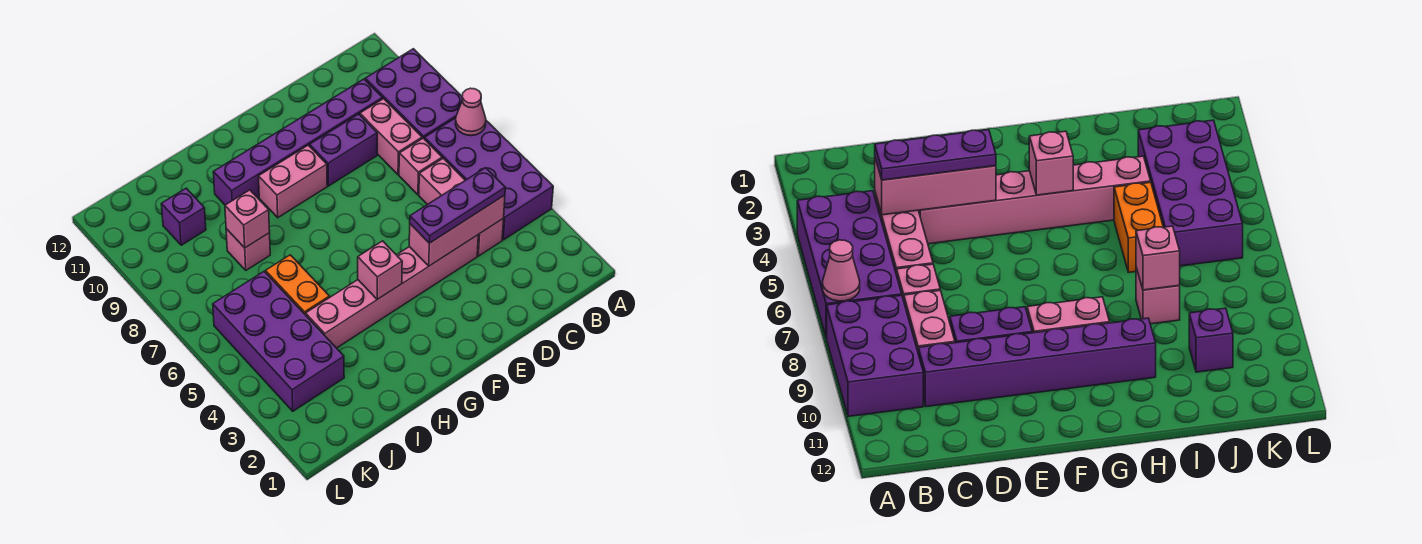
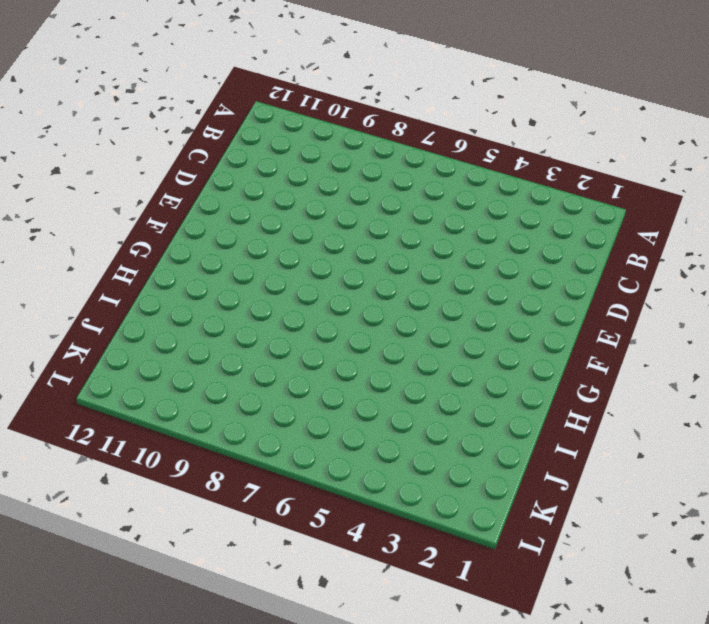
none -> purple brick A4:B7 level 1
none -> purple brick A8:B10 level 1
none -> pink brick C4:C6 level 1

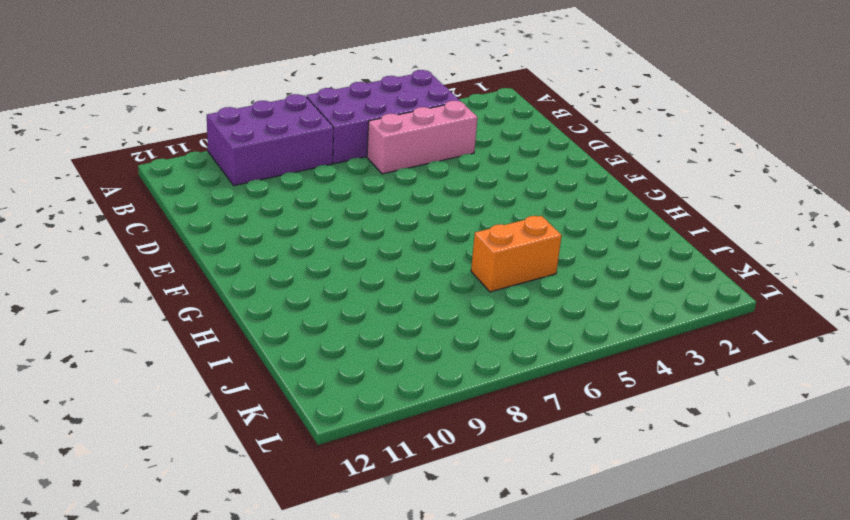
none -> pink brick C7 level 1
none -> pink brick C8:C9 level 1
none -> purple brick C10:H10 level 1

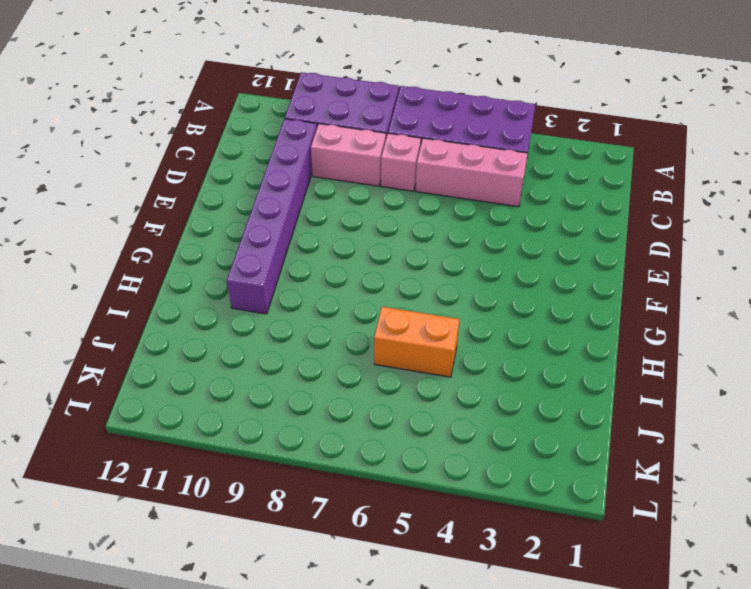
none -> pink brick D4:I4 level 1
none -> purple brick D9:E9 level 1
none -> pink brick F9:G9 level 1

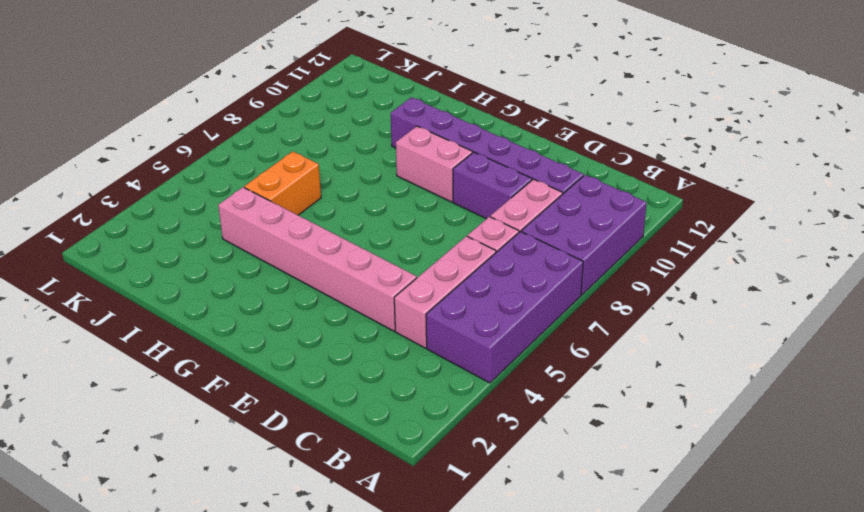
none -> pink brick I8 level 1
none -> purple brick J3:K6 level 1
none -> purple brick J10 level 1

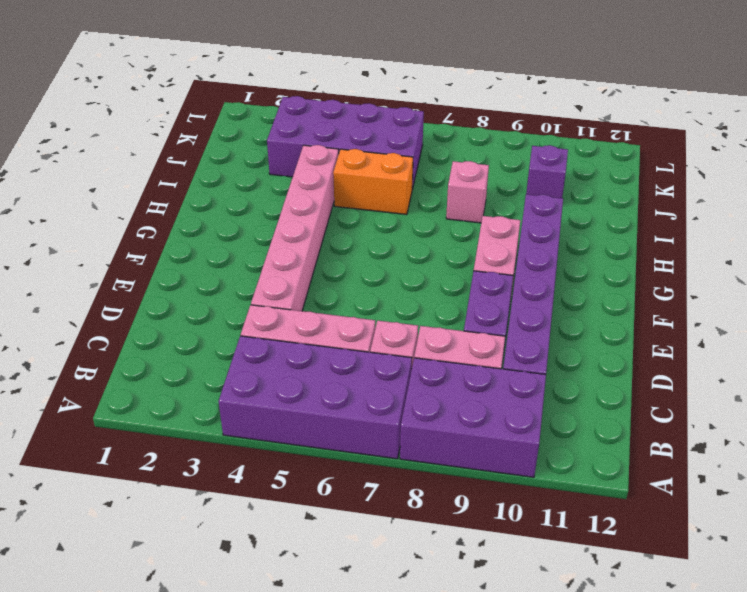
none -> pink cone A7 level 2
none -> pink brick C4:E4 level 2
none -> pink brick G4 level 2

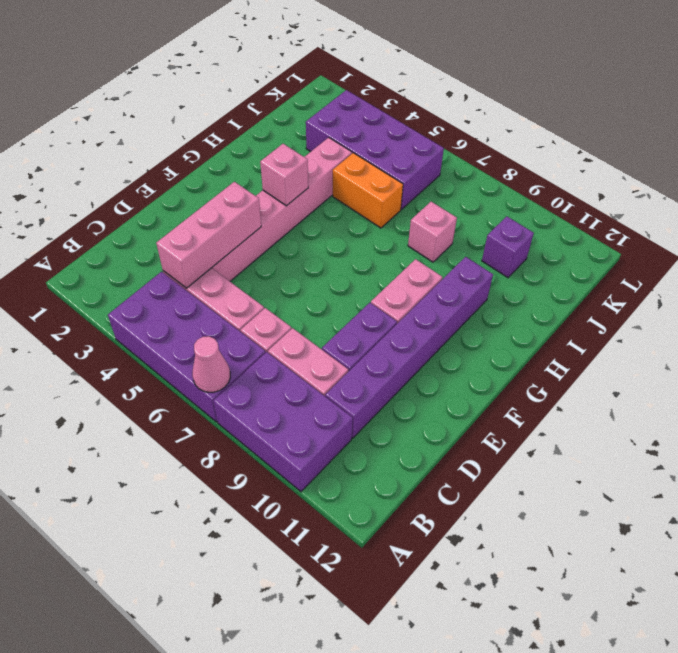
none -> pink brick I8 level 2
none -> purple plate C4:E4 level 3

